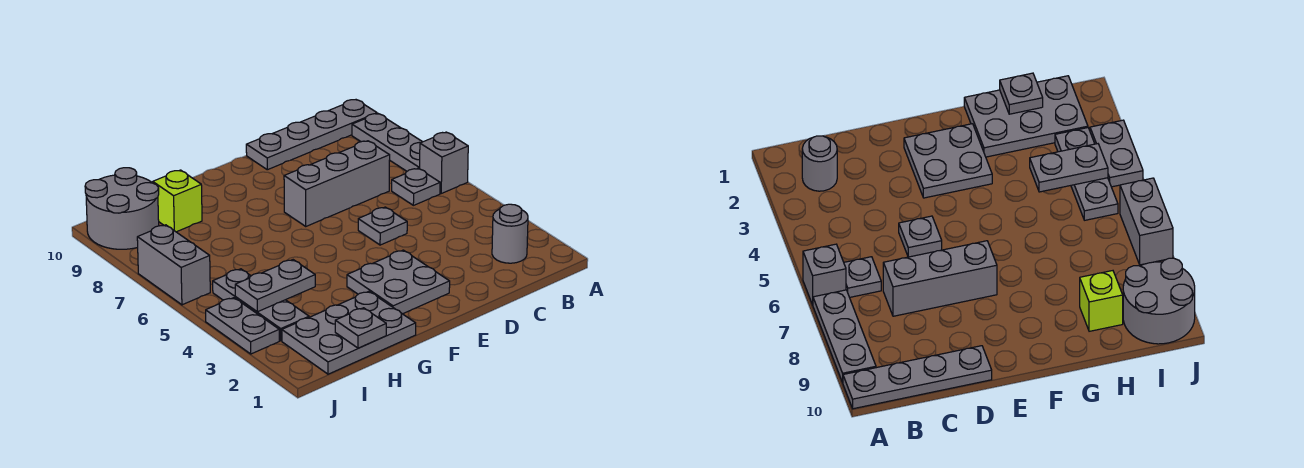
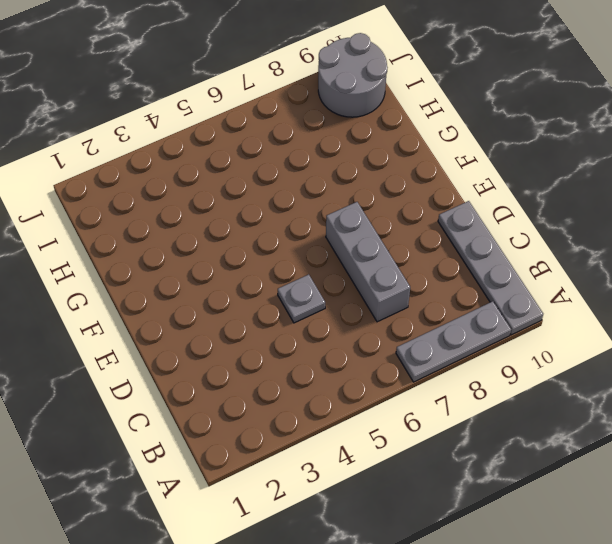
none -> grey brick A6 level 1
none -> grey round brick B2 level 1
none -> grey plate B6 level 1

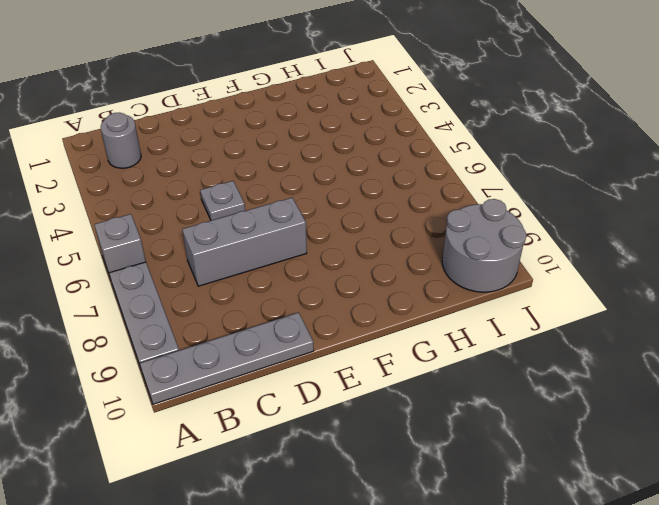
none -> grey plate B6 level 1
none -> grey plate E2:F3 level 1
none -> grey plate G1:I2 level 1

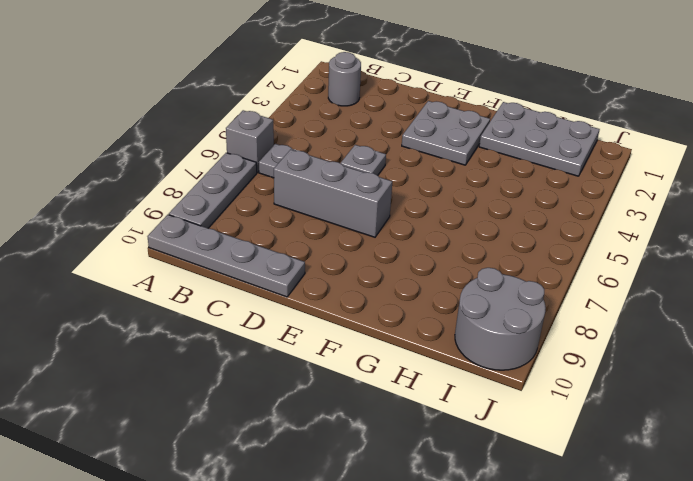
none -> lime brick H9 level 1
none -> grey plate I3:I5 level 1
none -> grey plate J3:J4 level 1

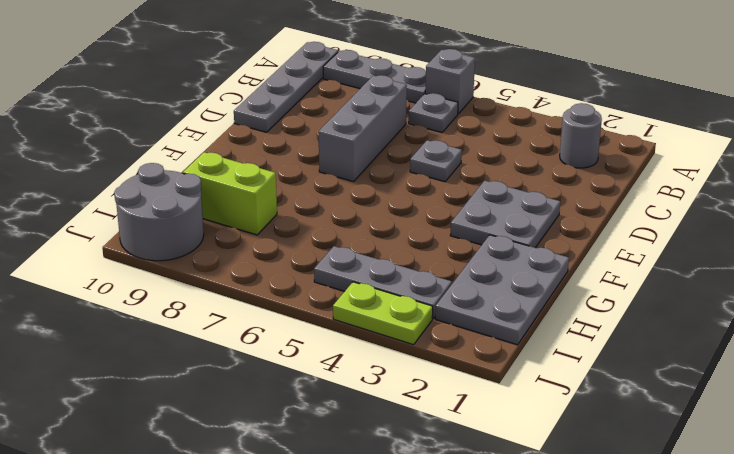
lime brick H8:H9 level 1 -> lime brick H9 level 1
lime plate J3:J4 level 1 -> grey plate J3:J4 level 1
none -> grey brick J6:J7 level 1
none -> grey plate H1 level 2
none -> grey plate H4:I4 level 2

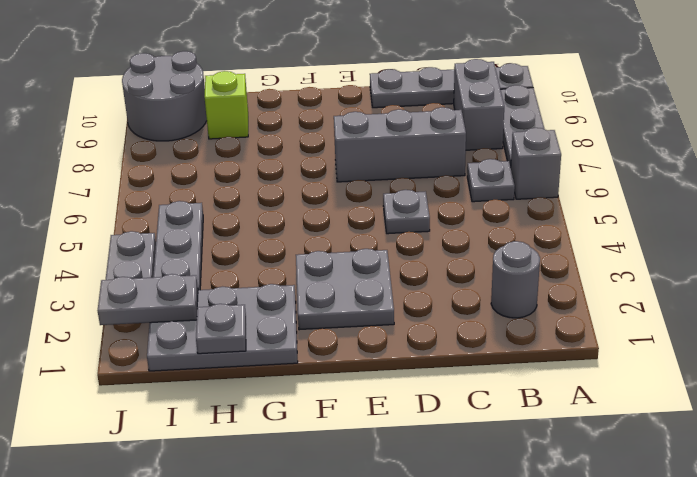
grey brick B8:B9 level 1 -> grey brick J6:J7 level 1
grey plate I2:J2 level 2 -> grey plate H4:I4 level 2

